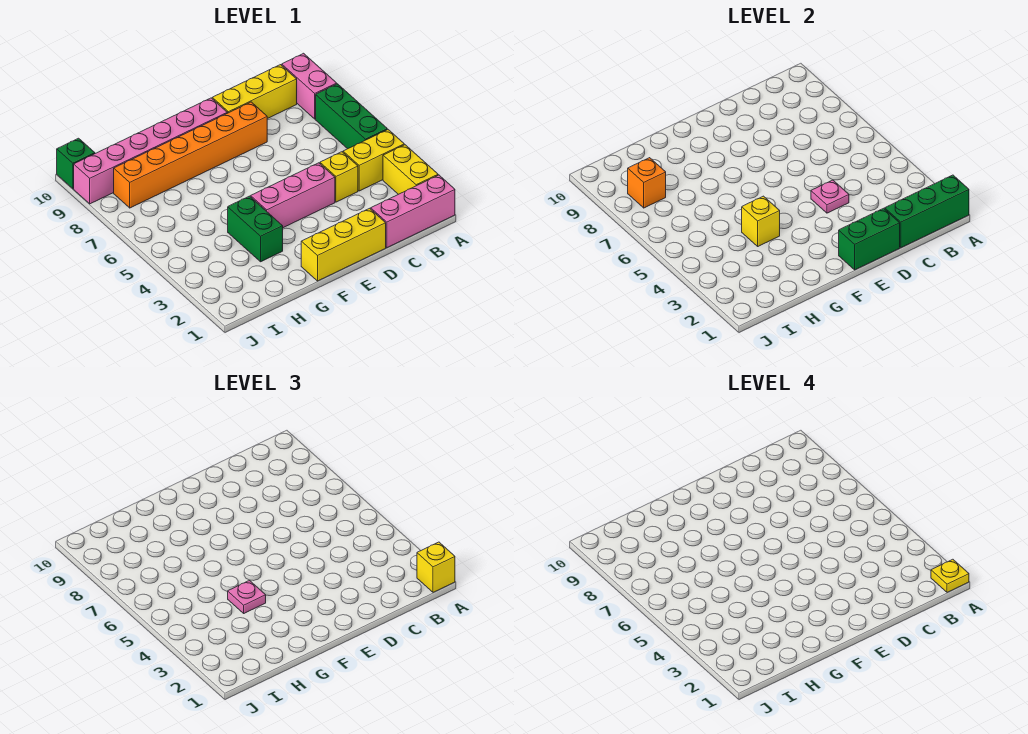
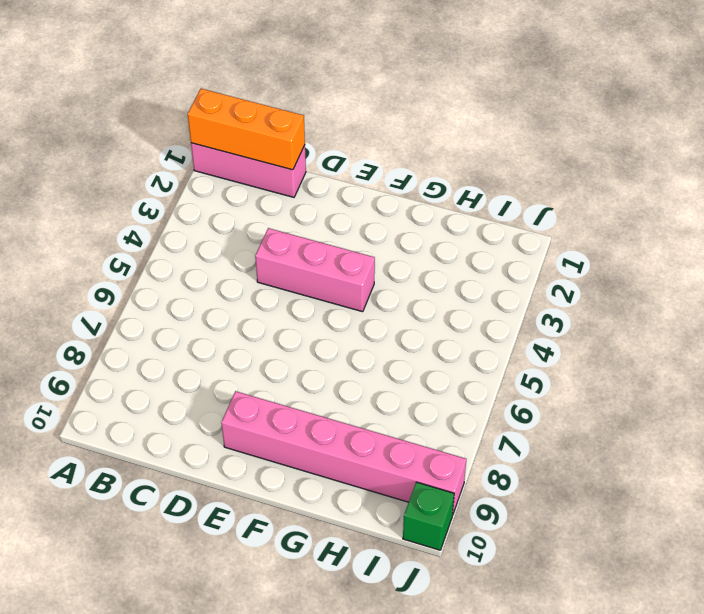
orange brick A1:C1 level 2 -> green brick A1:C1 level 2
none -> yellow brick A2:A3 level 1
none -> yellow brick A4:B4 level 1
none -> green brick A5:A7 level 1

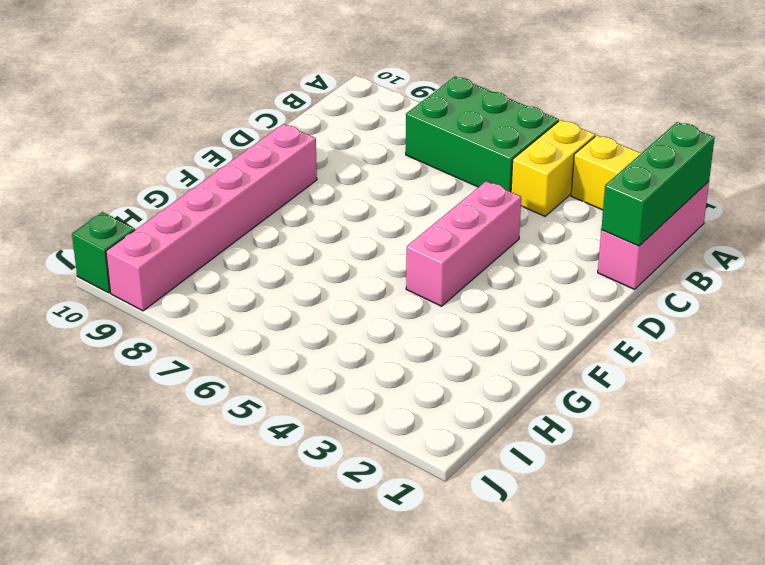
green brick A5:B7 level 1 -> green brick A5:A7 level 1
none -> pink brick A8:A9 level 1
none -> yellow brick B9:D9 level 1
none -> yellow brick C4 level 1

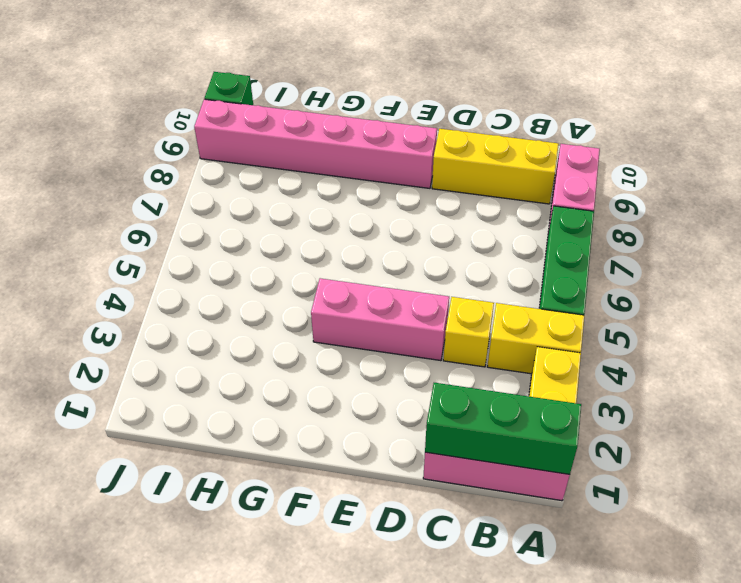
none -> yellow brick D1:F1 level 1
none -> orange brick D8:I8 level 1
none -> green brick G3:G4 level 1

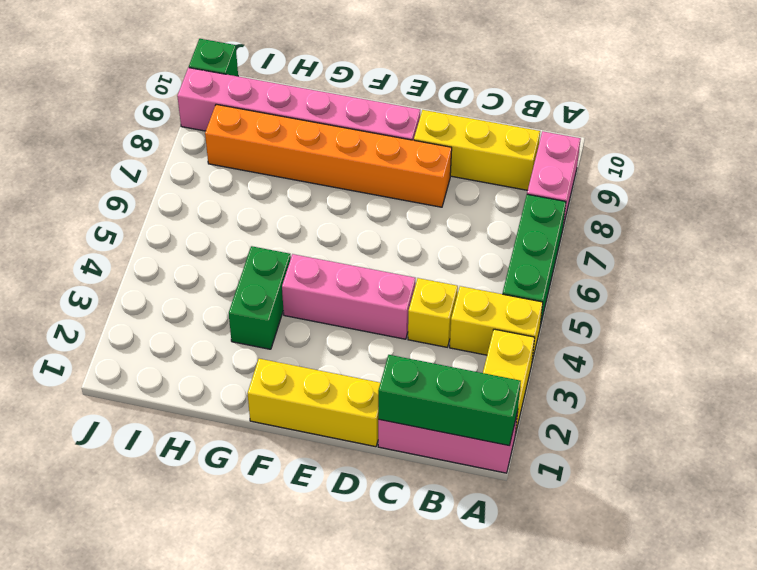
none -> green brick D1:E1 level 2
none -> pink plate D4 level 2
none -> yellow brick G4 level 2

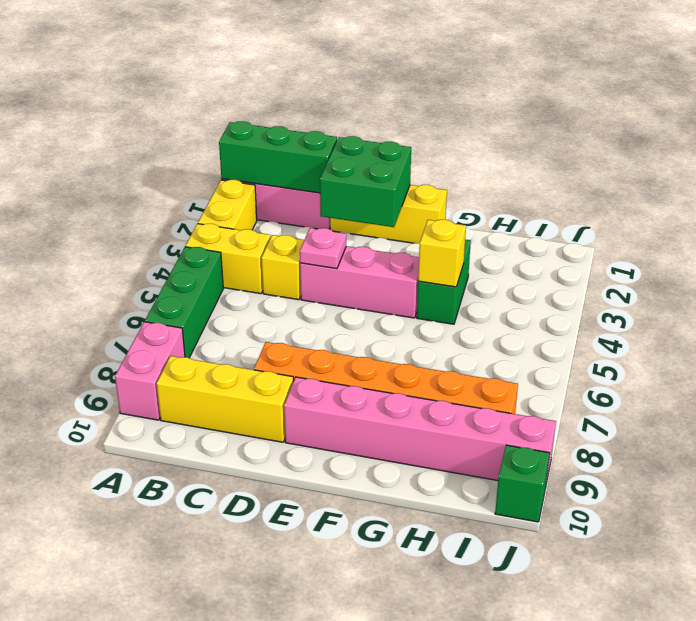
green brick D1:E2 level 2 -> green brick D1:E1 level 2
none -> orange brick I8 level 2
none -> yellow brick A1 level 3
none -> pink plate G4 level 3

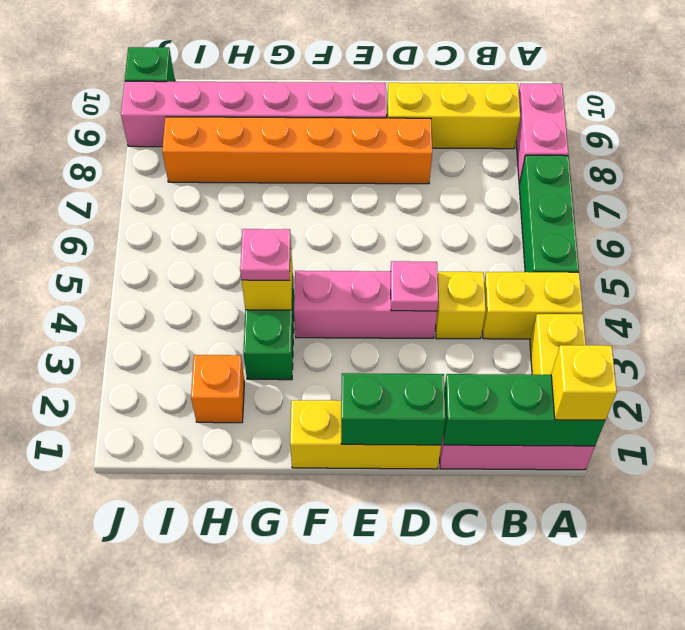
orange brick H2 level 1 -> orange brick I8 level 2
none -> yellow plate A1 level 4

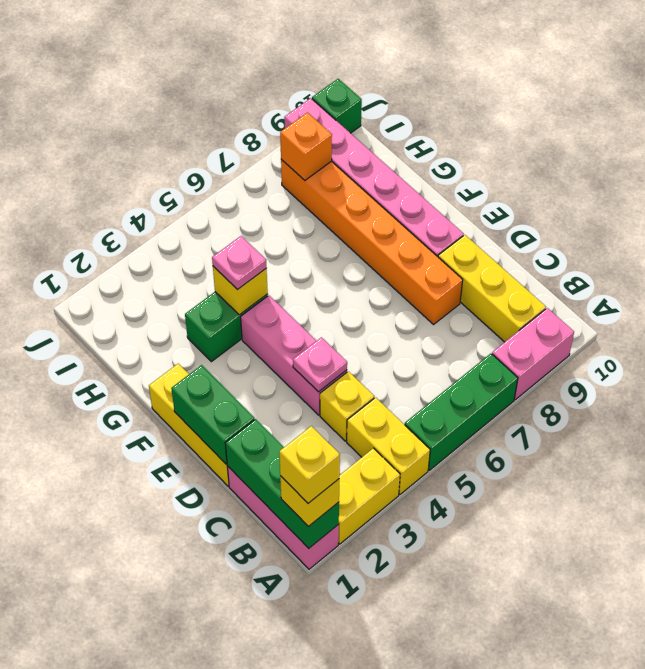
yellow brick A1 level 4 -> yellow plate A1 level 4

